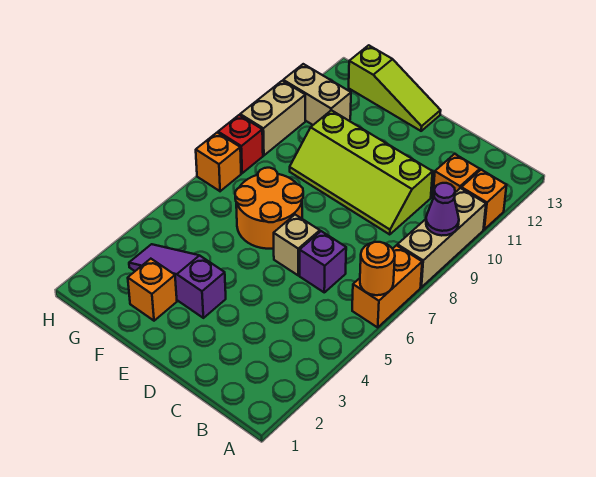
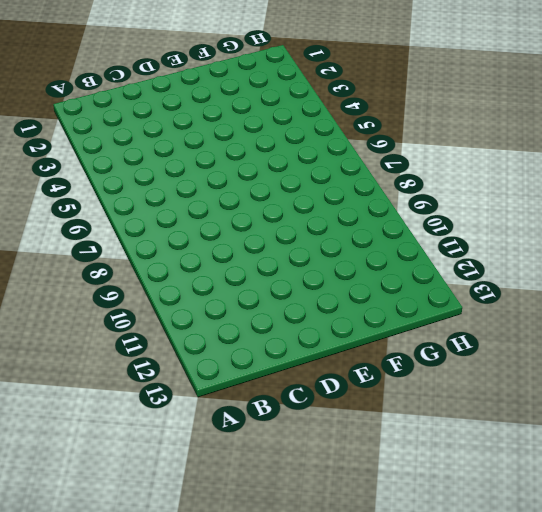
none -> orange brick A6:A7 level 1
none -> tan brick A8:A10 level 1
none -> orange brick A11 level 1

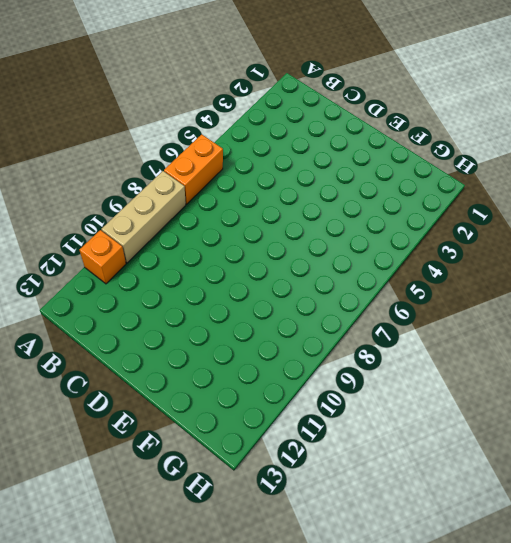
none -> orange brick B11 level 1
none -> purple brick C6 level 1
none -> lime slope C9:F10 level 1 top 10

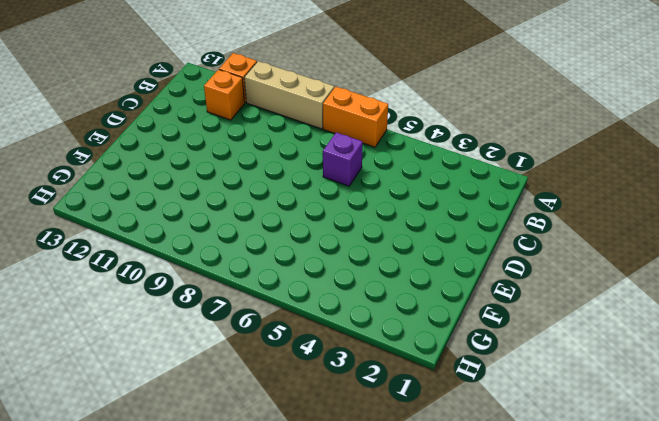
none -> lime slope C9:F10 level 1 top 10
none -> tan brick D6 level 1
none -> purple slope E3:G3 level 1 top E

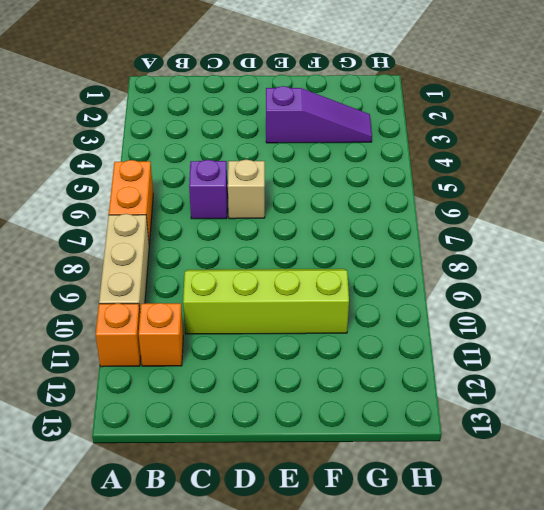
none -> orange round brick E6:F7 level 1
none -> lime slope E13:G13 level 1 top G
none -> orange brick F2 level 1

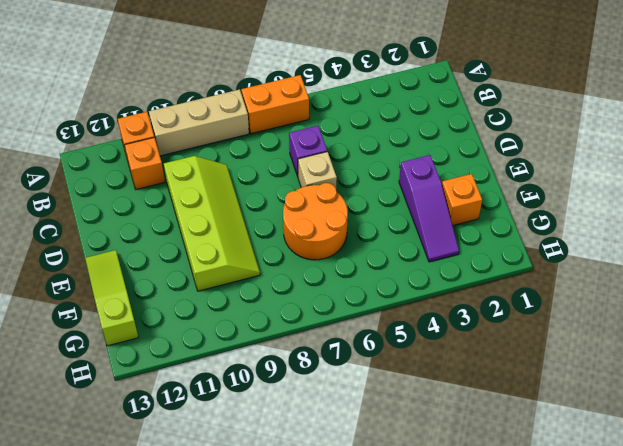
none -> tan brick G11:H11 level 1
none -> orange brick H7 level 1
none -> red brick H8 level 1

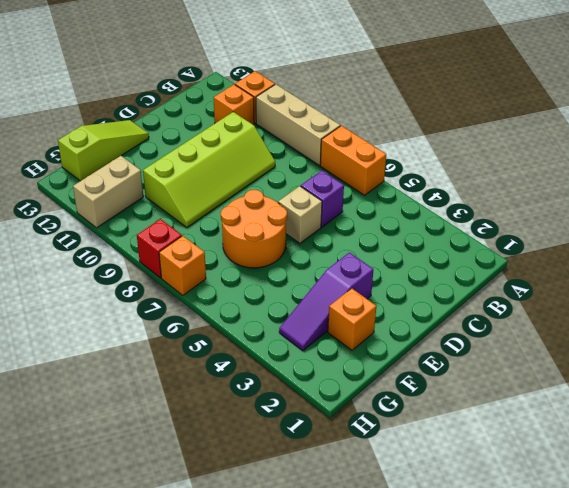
none -> tan brick H9:H10 level 1
none -> orange round brick A6 level 2
none -> purple cone A9 level 2

